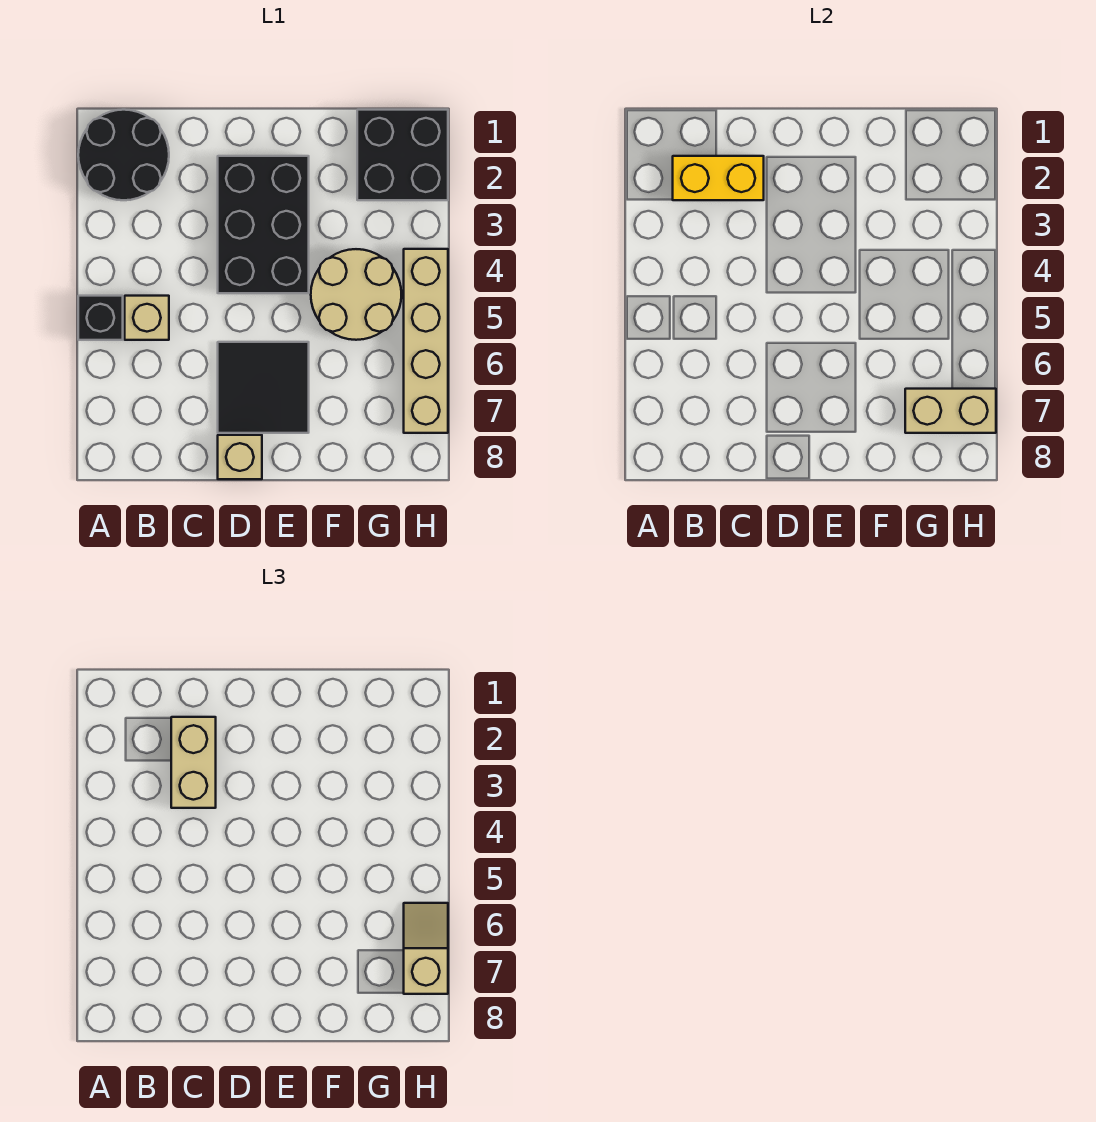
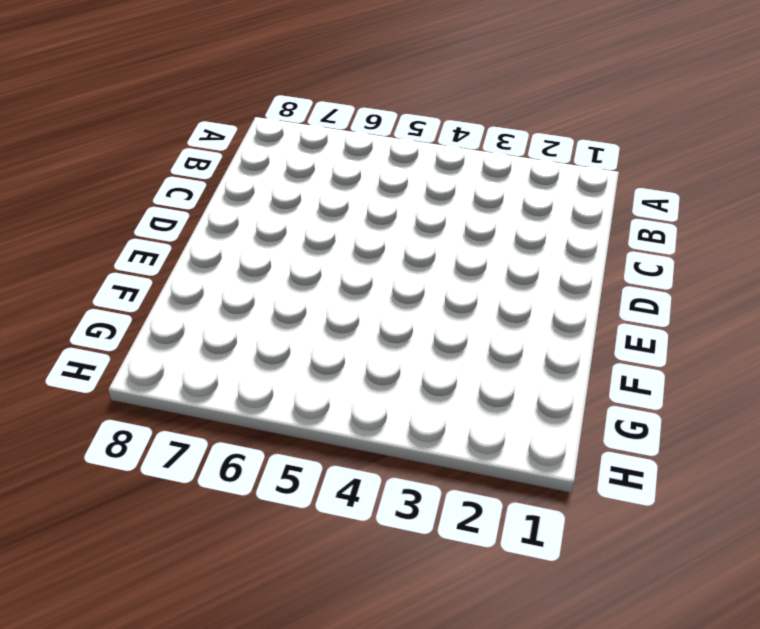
none -> black round brick A1:B2 level 1
none -> black brick A5 level 1
none -> tan brick B5 level 1

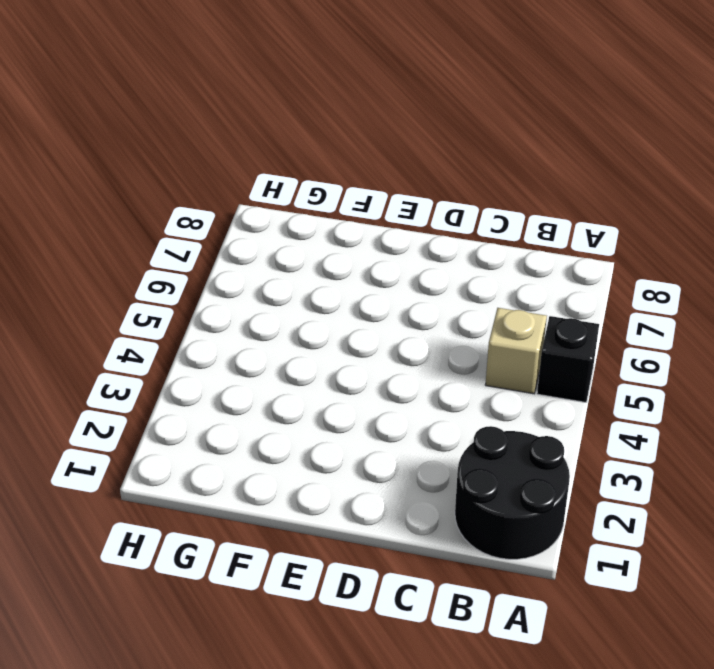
none -> black brick D2:E4 level 1
none -> black tile D6:E7 level 1
none -> tan brick D8 level 1

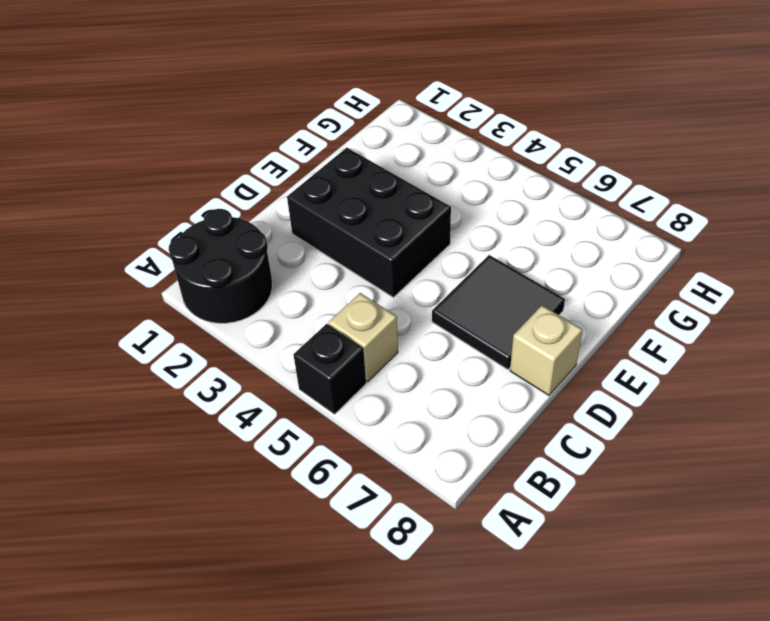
none -> tan round brick F4:G5 level 1
none -> black brick G1:H2 level 1
none -> tan brick H4:H7 level 1

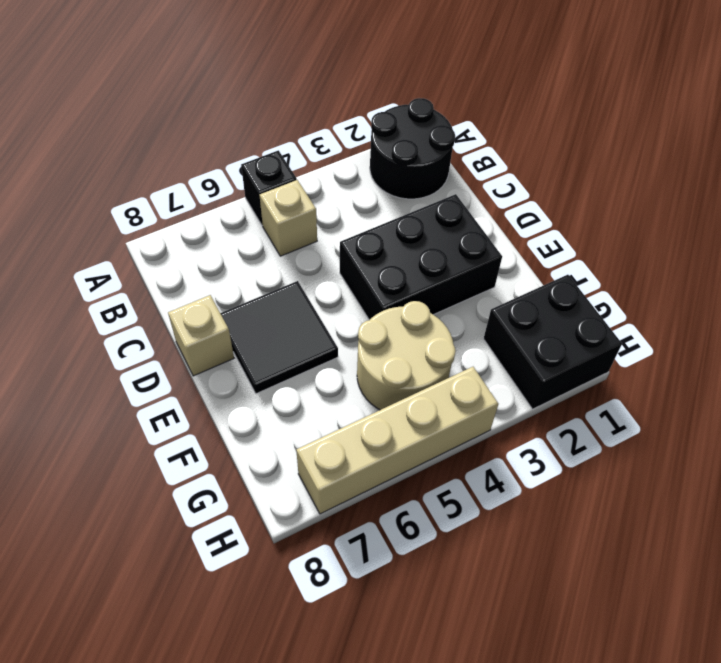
none -> yellow brick B2:C2 level 2
none -> tan brick G7:H7 level 2
none -> tan brick C2:C3 level 3

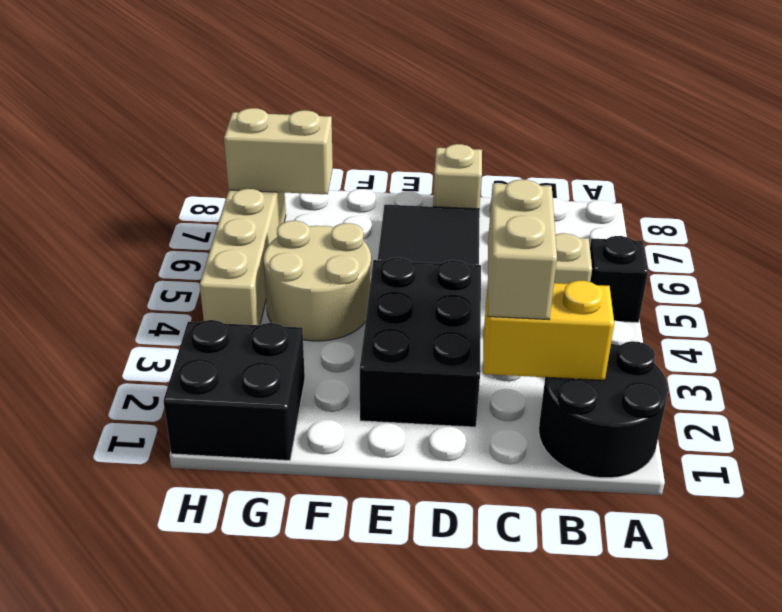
none -> tan slope H6:H7 level 3 top 7

